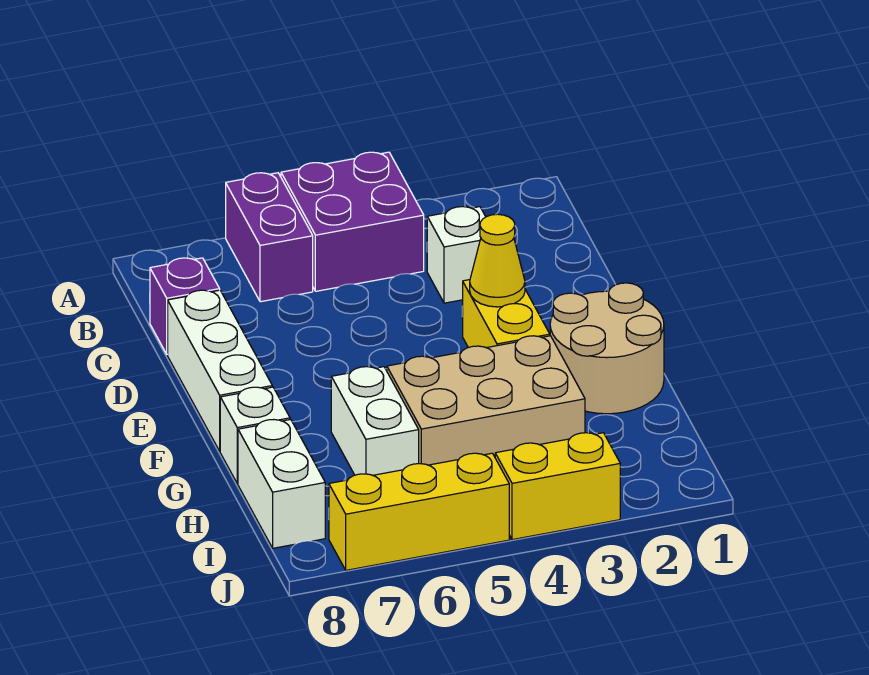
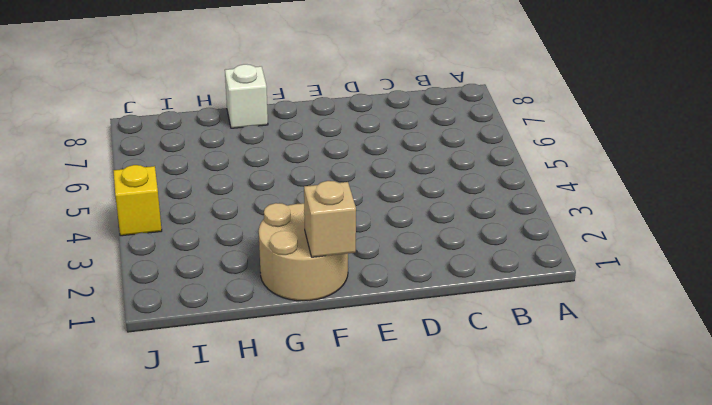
tan brick F1 level 2 -> none
yellow brick J4 level 1 -> yellow brick J3:J4 level 1
none -> purple brick A4:B5 level 1
none -> purple brick A6:B6 level 1
none -> white brick C3 level 1

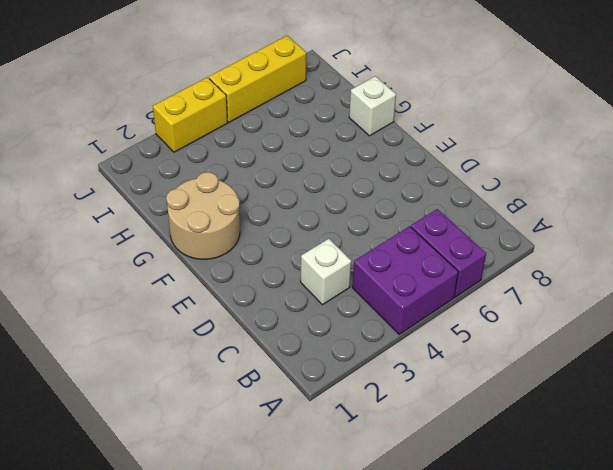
none -> purple brick C8 level 1
none -> white brick D8:F8 level 1
none -> yellow brick E3:F3 level 1

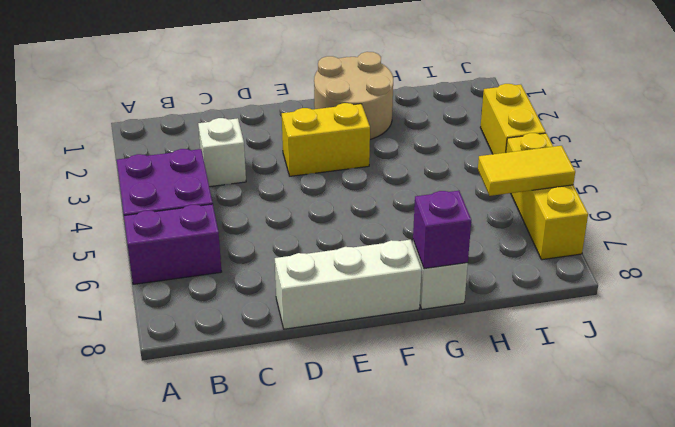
purple brick G8 level 2 -> purple brick C8 level 1
yellow tile I6:J6 level 2 -> none
none -> tan brick G3:H5 level 1
none -> white brick G6:H6 level 1
none -> white brick H8:I8 level 1

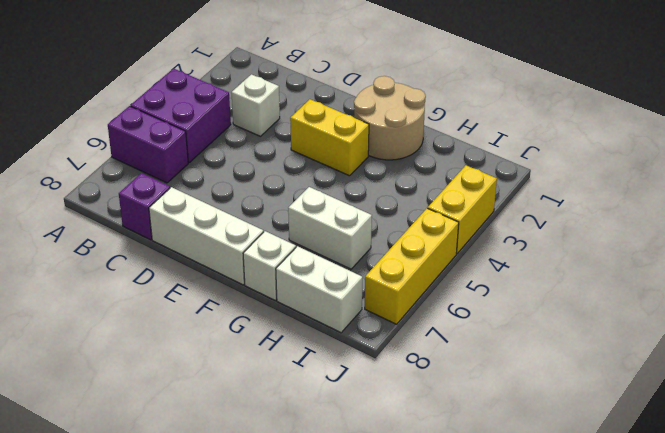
none -> tan brick G3:H5 level 1
none -> yellow cone E3 level 2

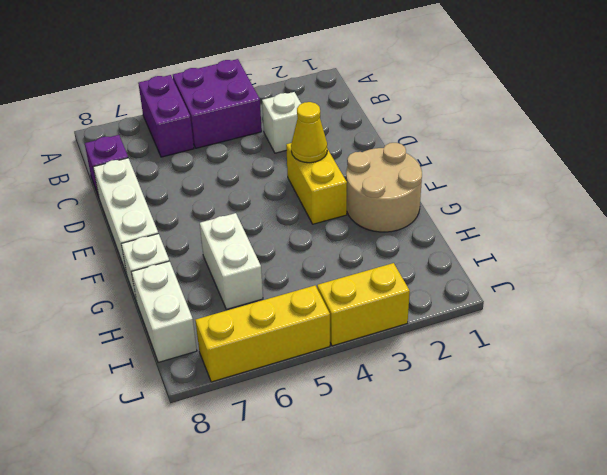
none -> tan brick G3:H5 level 1

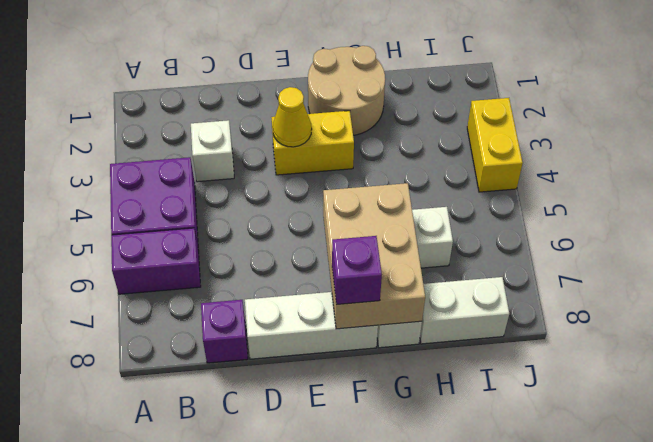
tan brick F6:G8 level 2 -> tan brick G3:H5 level 1
purple brick F8 level 3 -> none
none -> yellow brick J5:J7 level 1

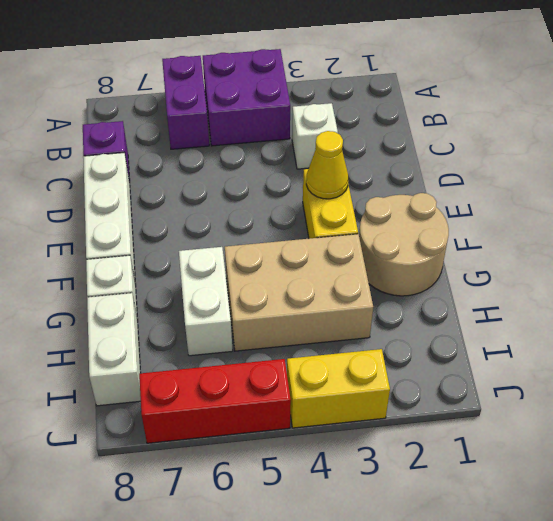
red brick J5:J7 level 1 -> yellow brick J5:J7 level 1

